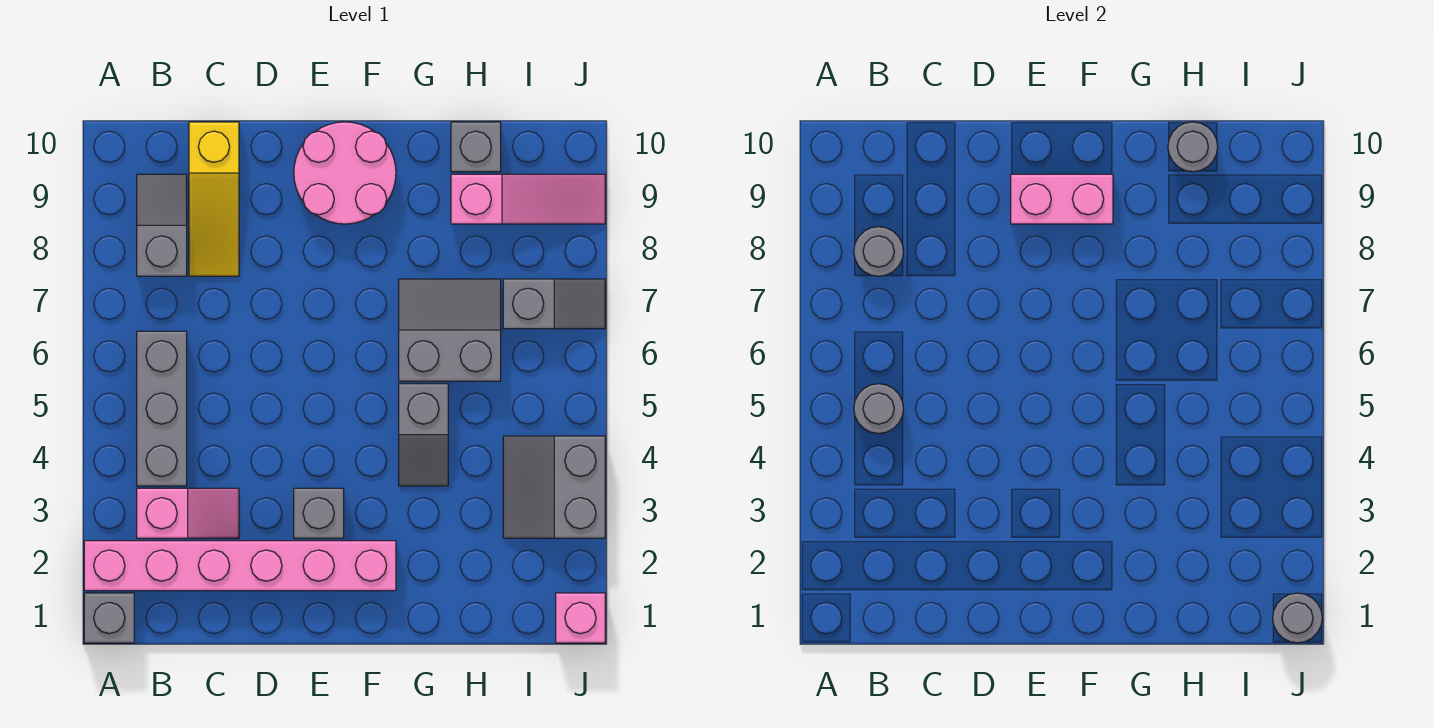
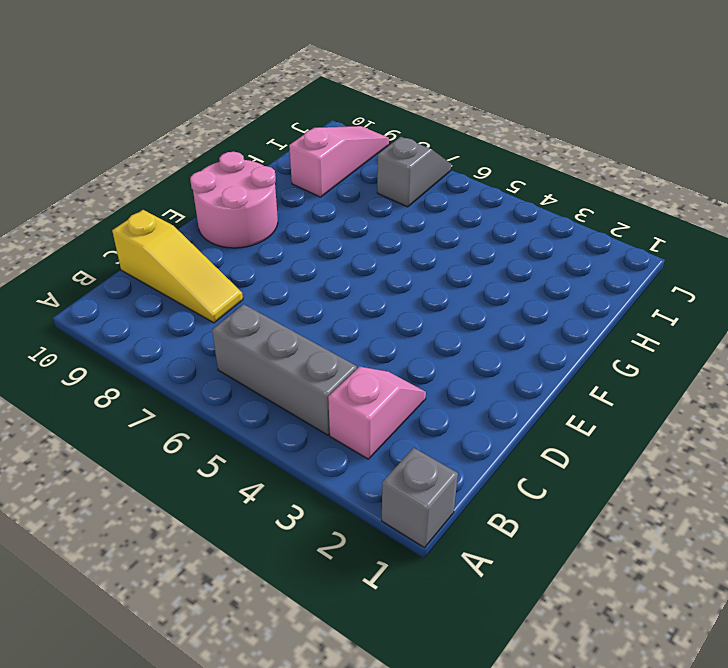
none -> pink brick A2:F2 level 1
none -> grey slope B8:B9 level 1 top 8
none -> grey brick E3 level 1

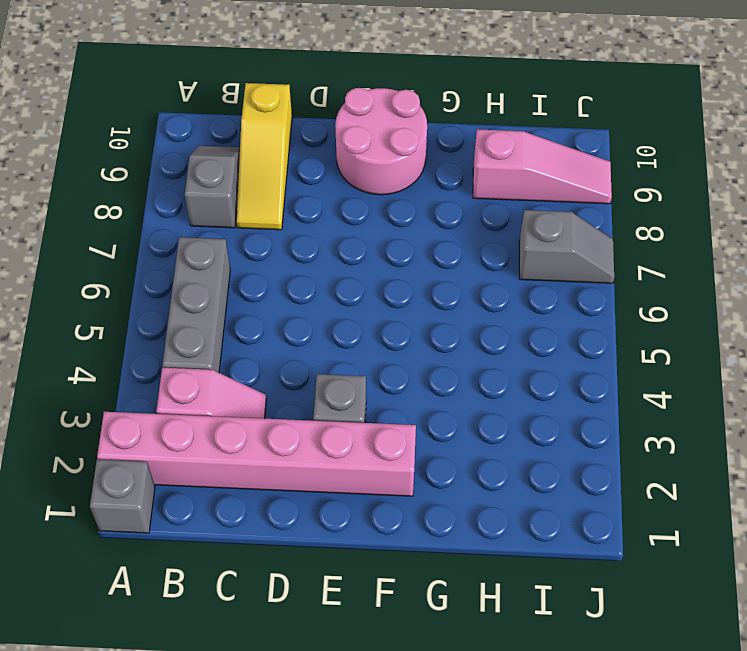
none -> grey slope G4:G5 level 1 top 5
none -> grey slope G6:H7 level 1 top 6
none -> grey brick H10 level 1

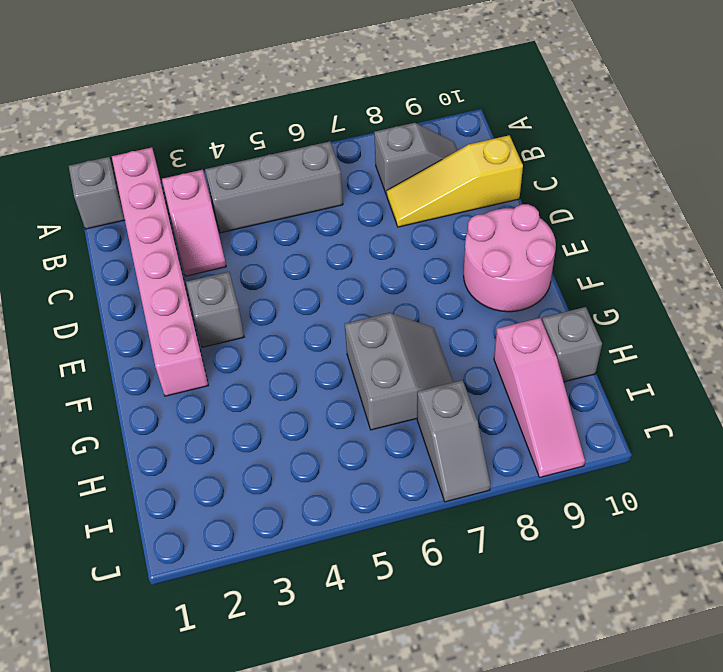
none -> grey slope G4:G5 level 1 top 5
none -> grey slope I3:J4 level 1 top J
none -> pink brick J1 level 1

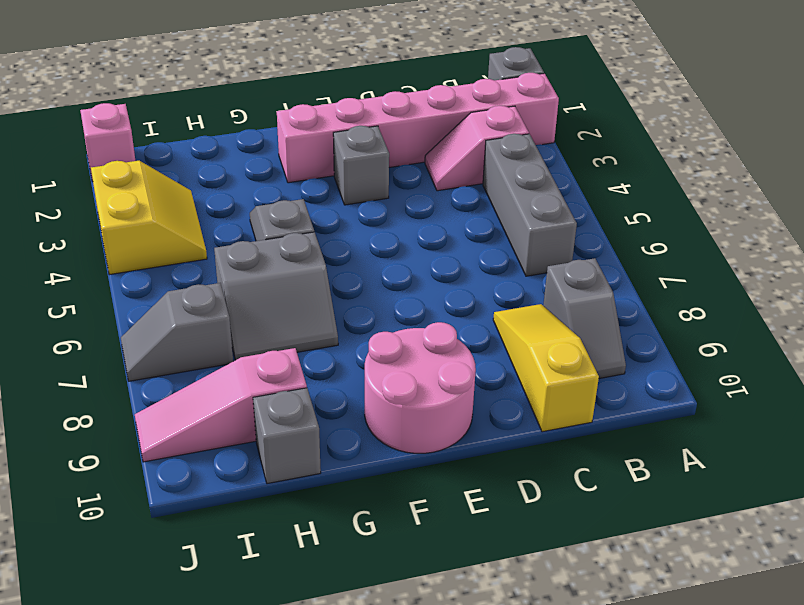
yellow slope I3:J4 level 1 top J -> grey slope I3:J4 level 1 top J
none -> grey round brick B5 level 2
none -> grey round brick B8 level 2
none -> pink brick E9:F9 level 2

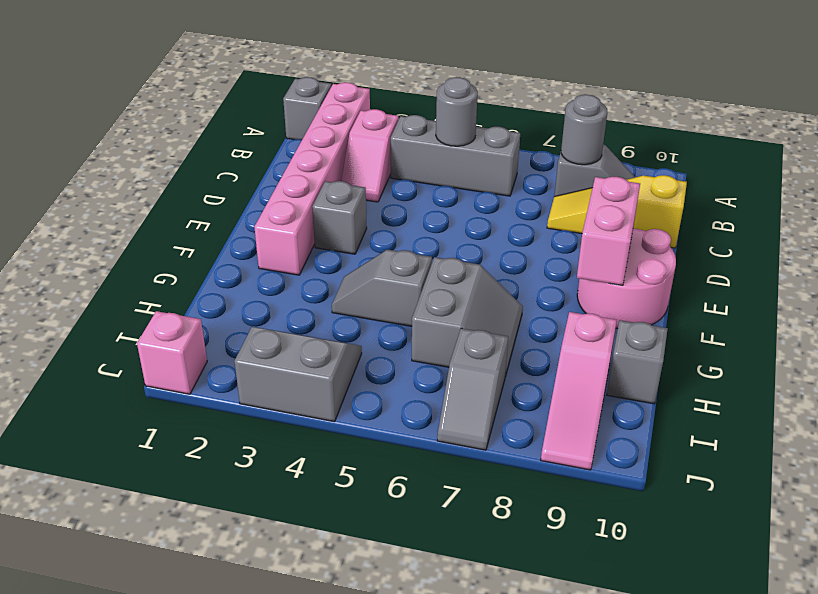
none -> grey round brick H10 level 2
none -> grey round brick J1 level 2

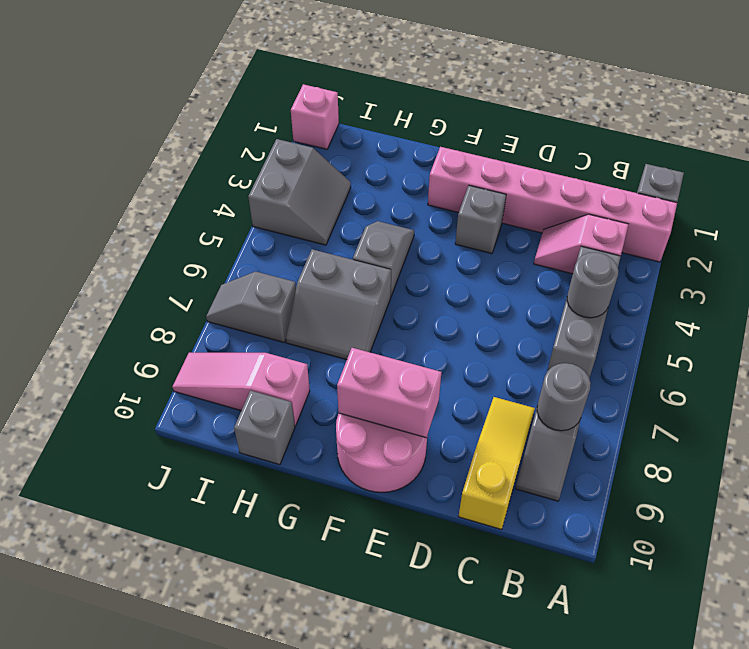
none -> grey round brick H10 level 2
none -> grey round brick J1 level 2

